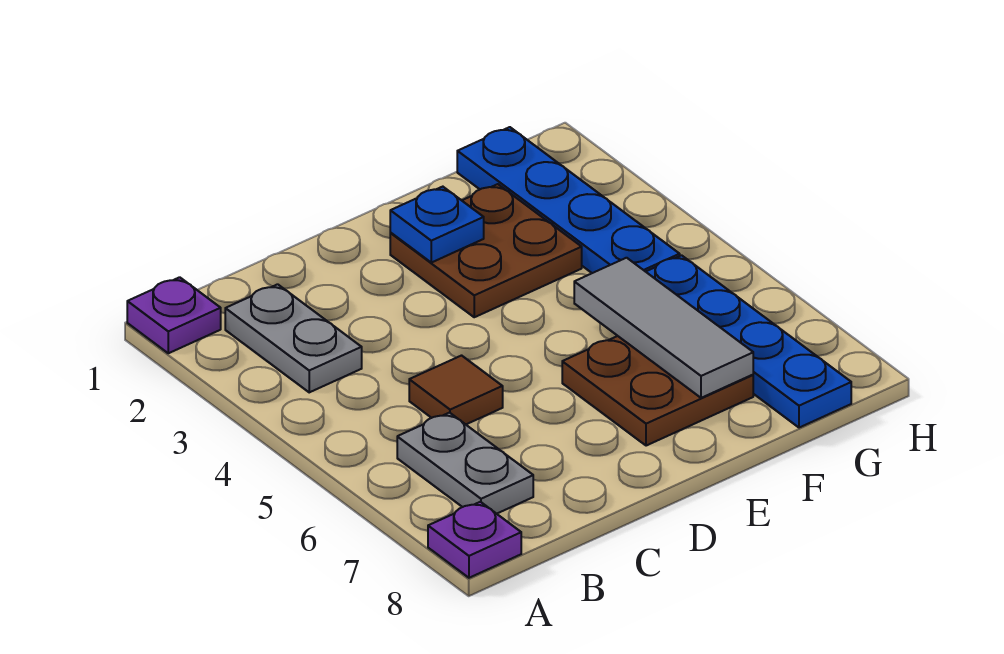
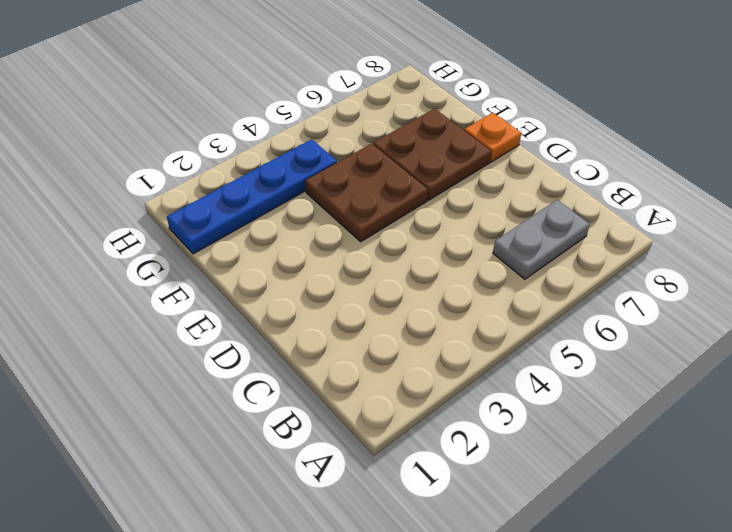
brown plate E4:F5 level 1 -> brown plate E2:F3 level 1
orange plate E8 level 1 -> none
none -> purple plate A1 level 1
none -> purple plate A8 level 1

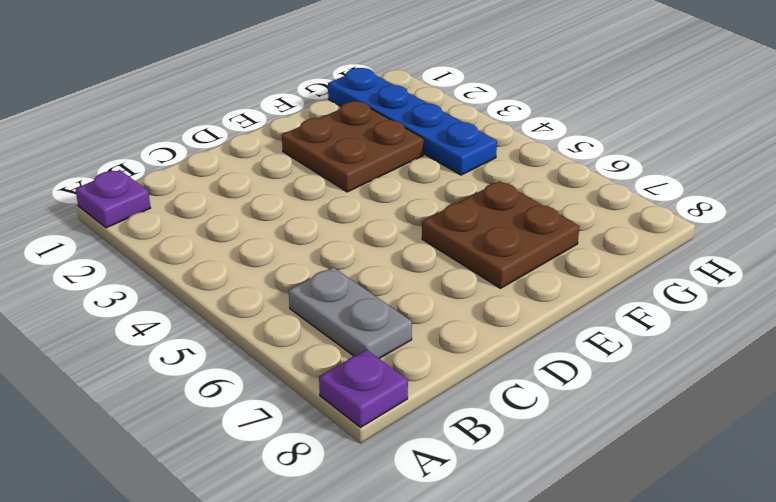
none -> grey plate B2:B3 level 1
none -> brown tile C5 level 1

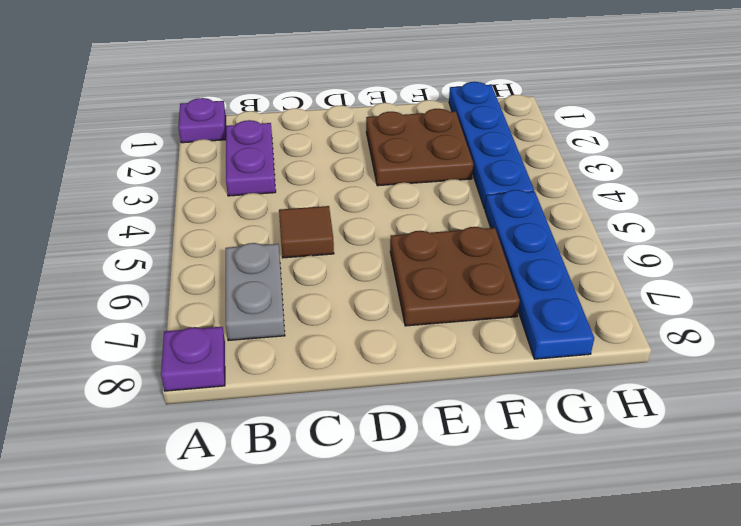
purple plate B2:B3 level 1 -> grey plate B2:B3 level 1
none -> blue plate E2 level 2
none -> grey tile F5:F7 level 2

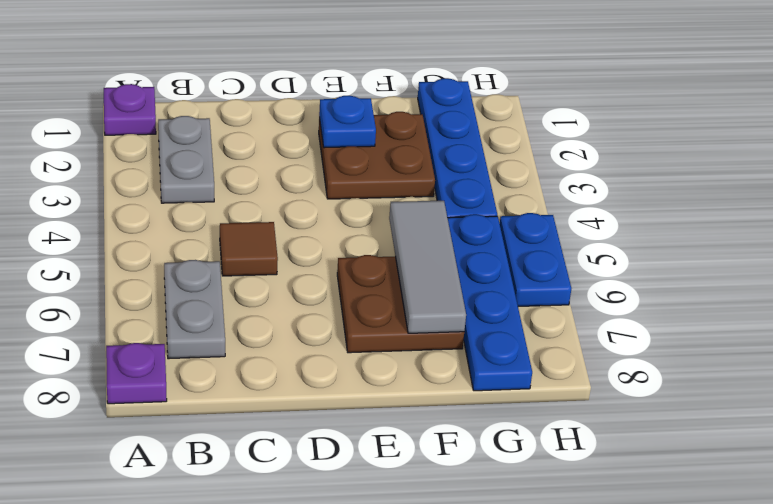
blue plate H5:H6 level 1 -> none

